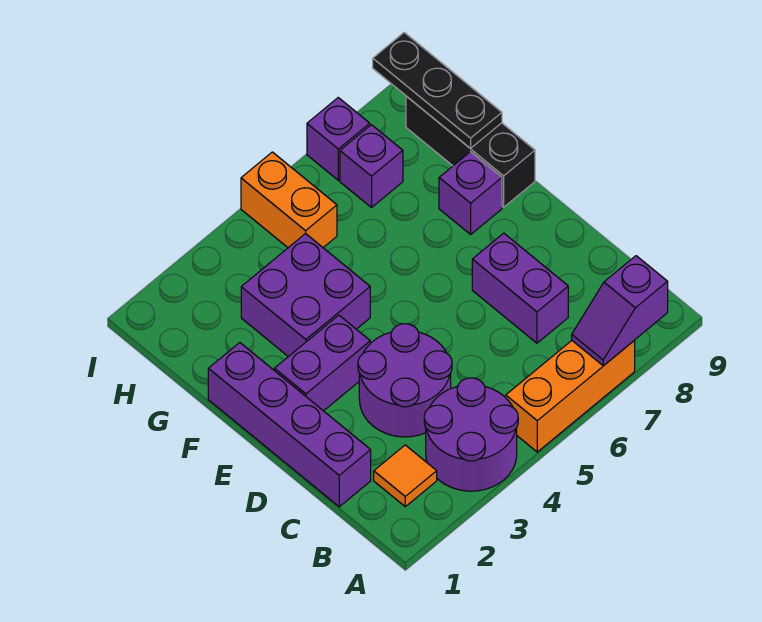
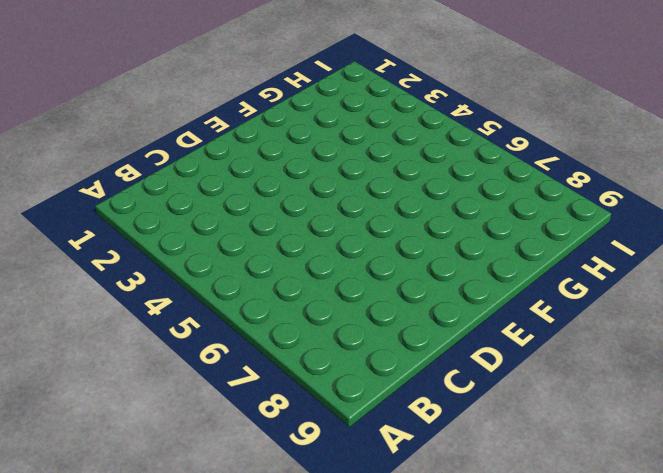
none -> purple round brick A3:B4 level 1
none -> orange brick A5:A7 level 1
none -> orange tile B2 level 1

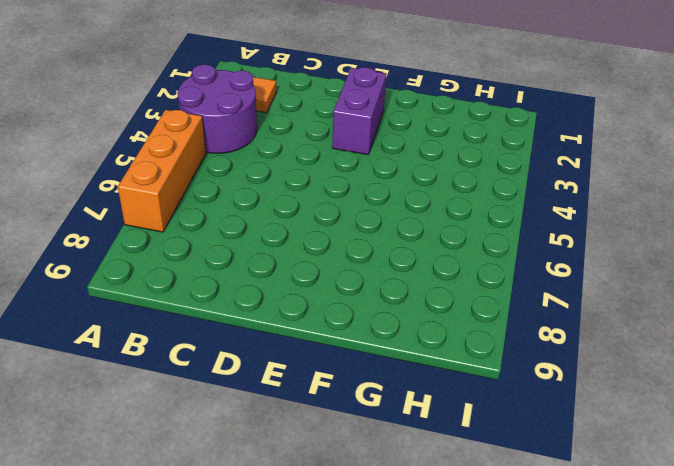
none -> purple brick C1:F1 level 1
none -> purple round brick C3:D4 level 1
none -> purple brick C7:D7 level 1

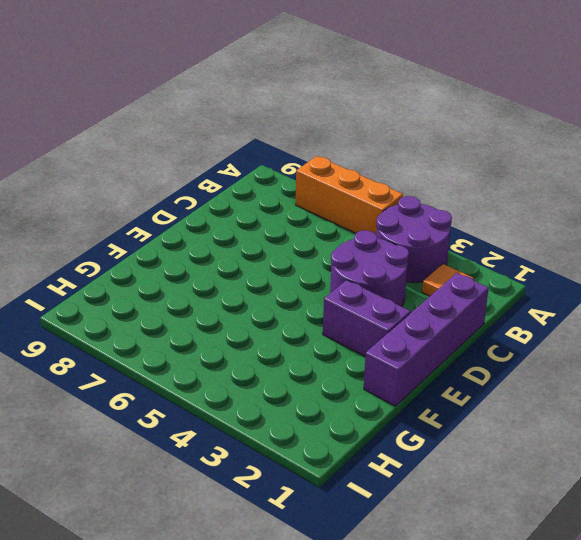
none -> purple brick C7:D7 level 1
none -> purple brick F3:G4 level 1
none -> purple brick F8 level 1

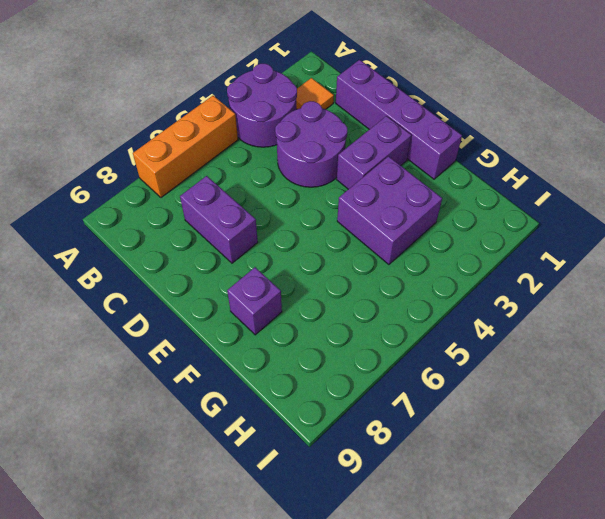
none -> black brick F9:H9 level 1
none -> orange brick H5:I5 level 1
none -> purple brick H7 level 1

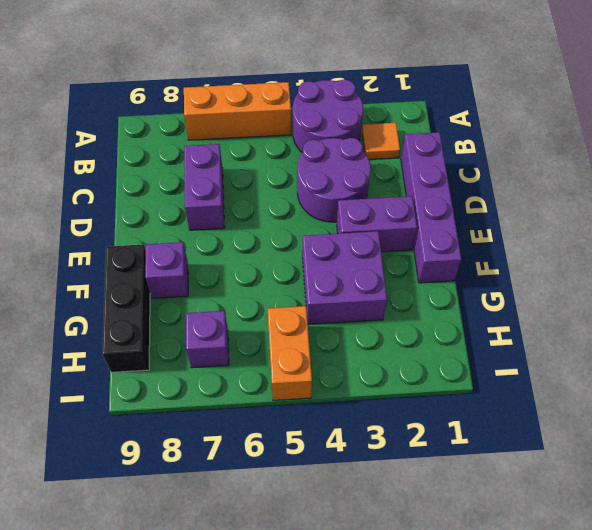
none -> purple brick I7 level 1
none -> purple slope A7:A8 level 2 top 8
none -> black plate G9:I9 level 2

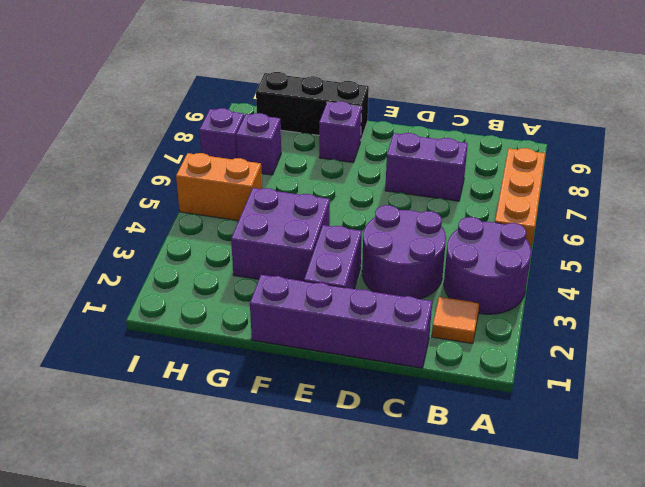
none -> purple slope A7:A8 level 2 top 8
none -> black plate G9:I9 level 2

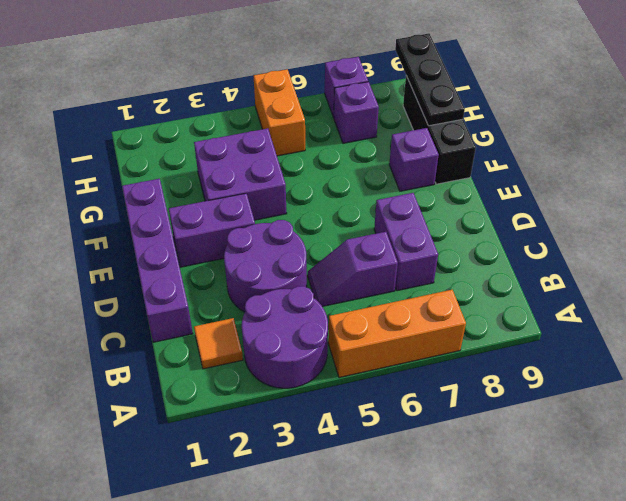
purple slope C5:C6 level 1 top 6 -> purple slope A7:A8 level 2 top 8

